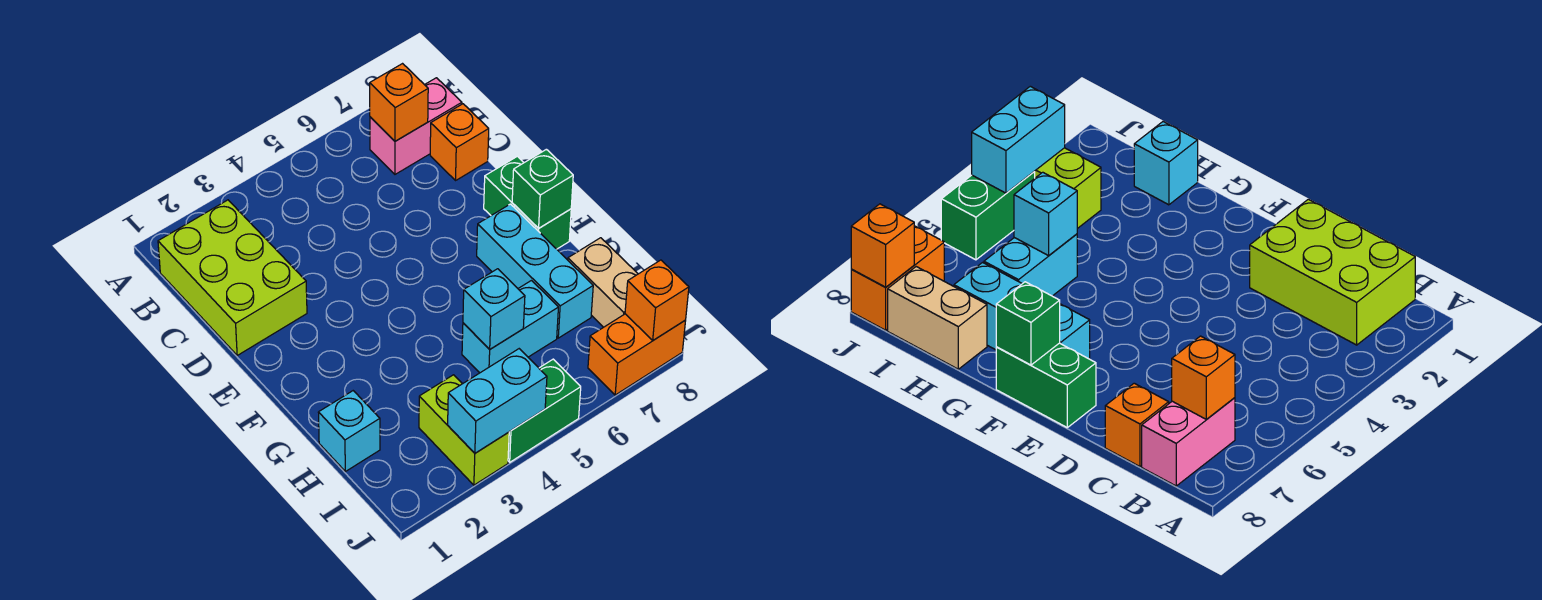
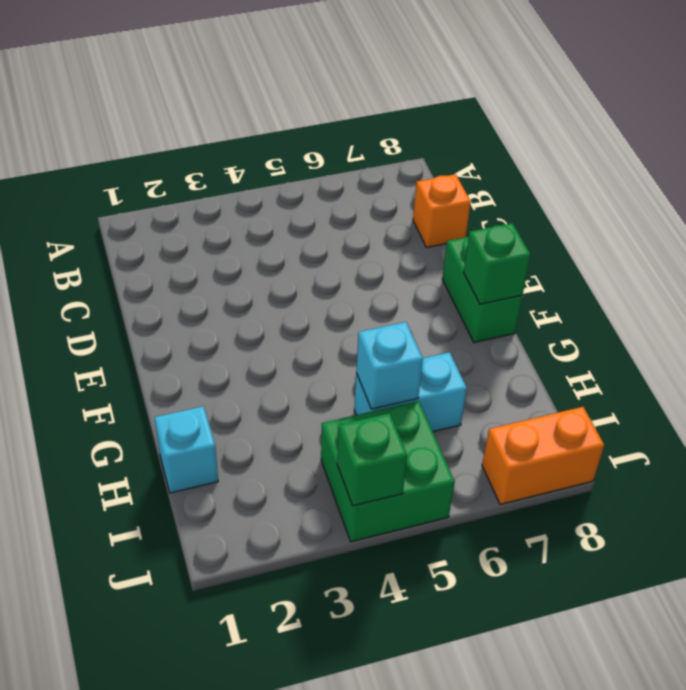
green brick I4:J5 level 1 -> green brick J4:J5 level 1
green brick J4 level 2 -> cyan brick J3:J4 level 2
none -> lime brick B1:D2 level 1
none -> pink brick B7:B8 level 1
none -> cyan brick F7:H7 level 1

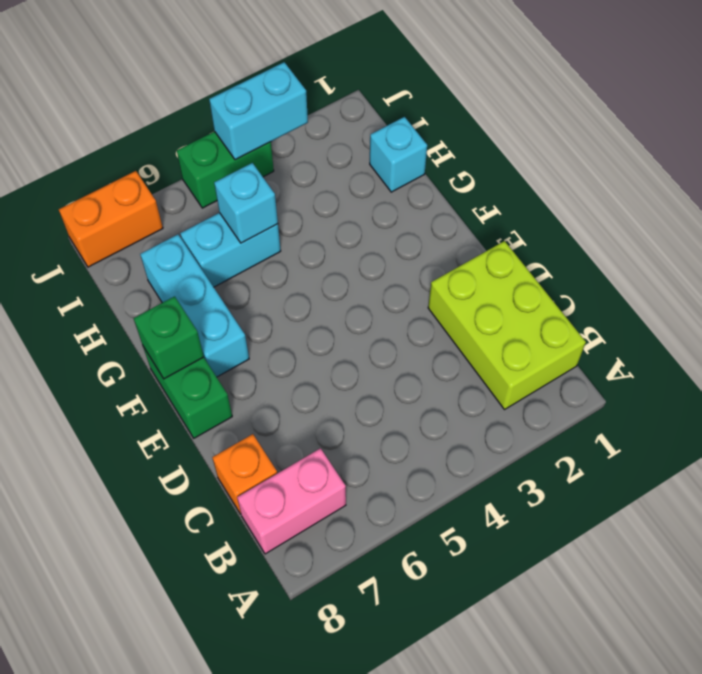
none -> tan brick H8:I8 level 1
none -> lime brick I3:J3 level 1
none -> orange brick B7 level 2

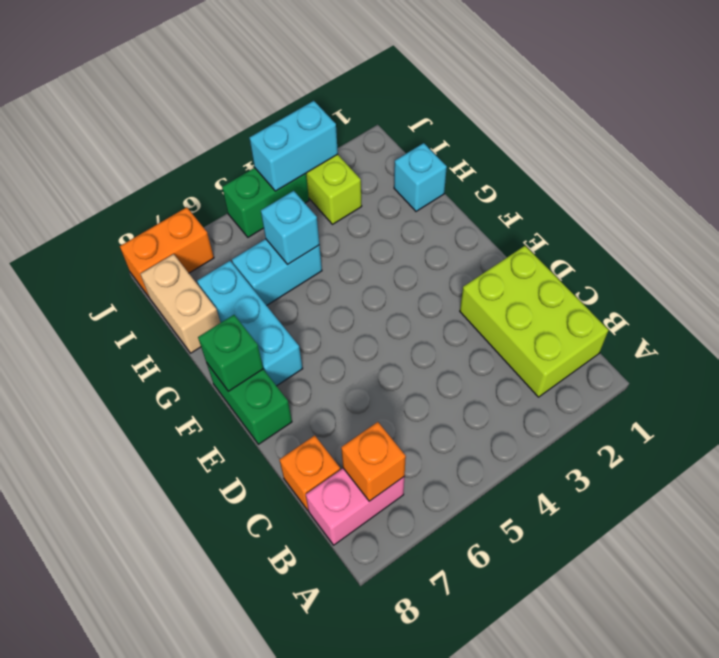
none -> orange brick J8 level 2

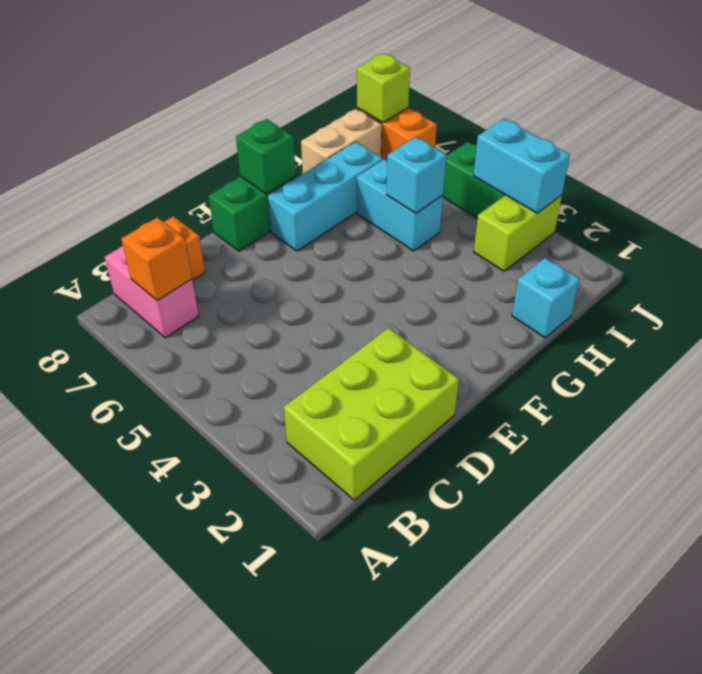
lime brick J8 level 2 -> orange brick J8 level 2

